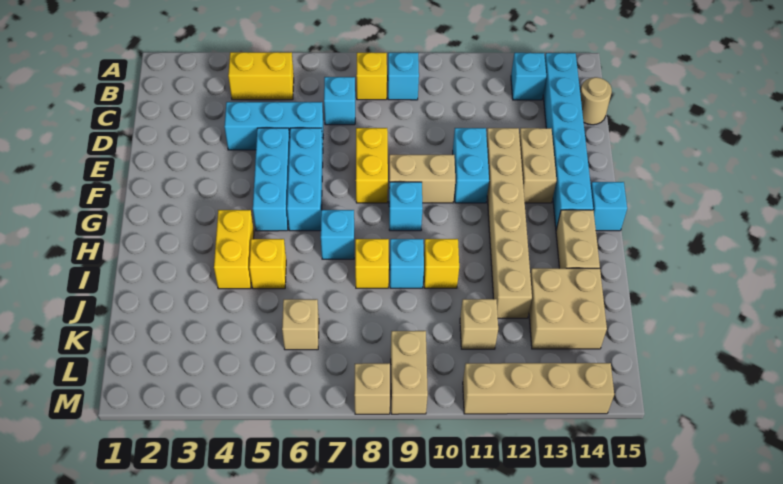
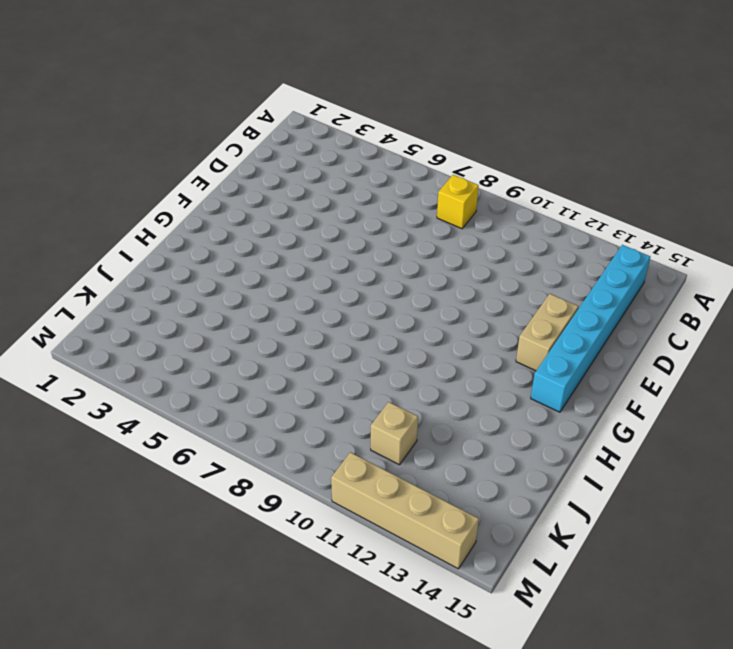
none -> yellow brick B4:B5 level 1
none -> cyan brick B9 level 1
none -> cyan brick B13 level 1
none -> cyan brick C7 level 1

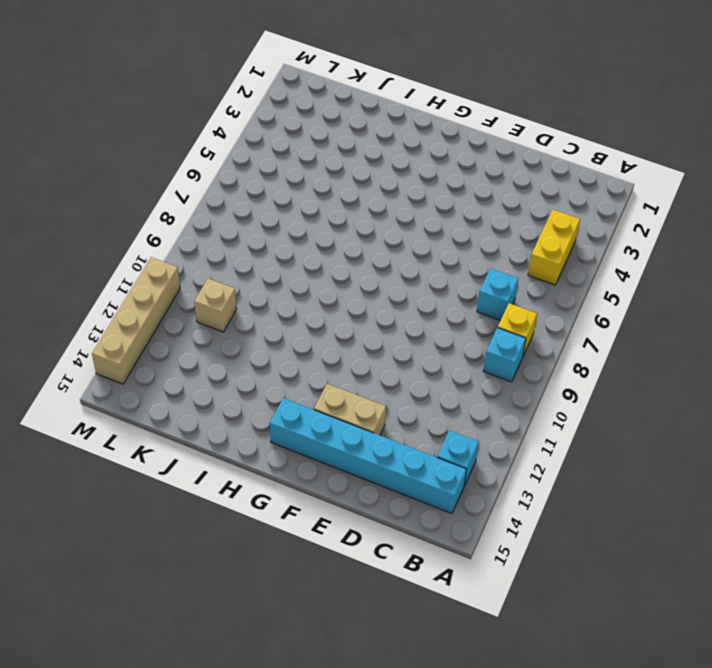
none -> tan round brick C15 level 1
none -> cyan brick D4:D6 level 1
none -> cyan brick E5:G5 level 1
none -> cyan brick E6:G6 level 1

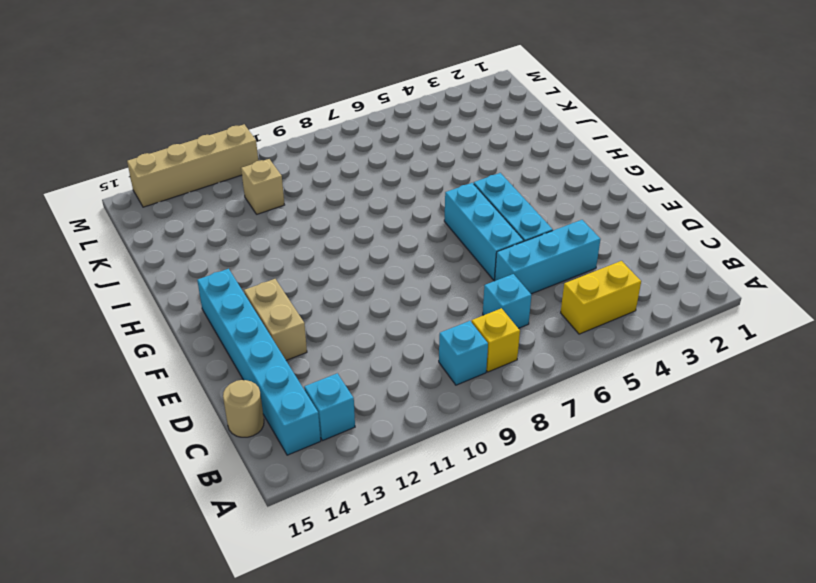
none -> yellow brick E8:F8 level 1
none -> cyan brick E11:F11 level 1
none -> tan brick E12:J12 level 1
none -> tan brick F9:F10 level 1

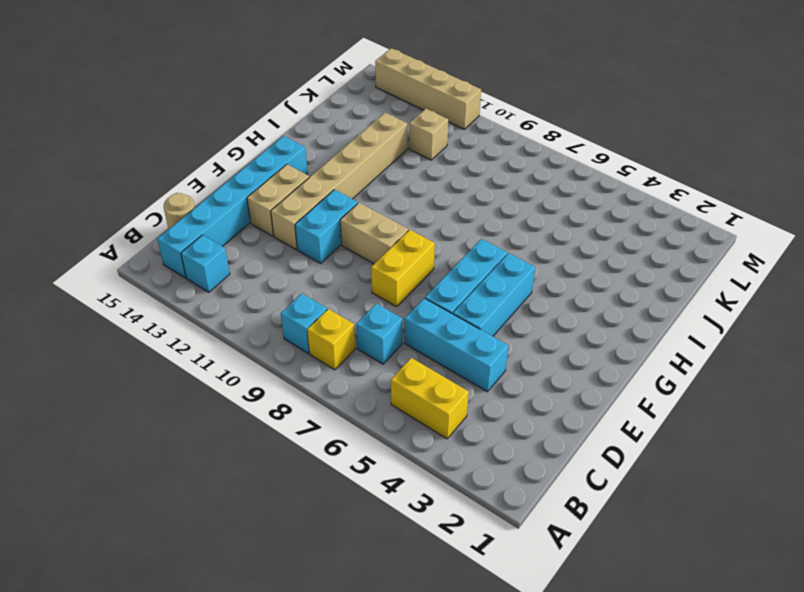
none -> cyan brick G9 level 1
none -> cyan brick G15 level 1
none -> yellow brick H4:I4 level 1
none -> cyan brick H7 level 1

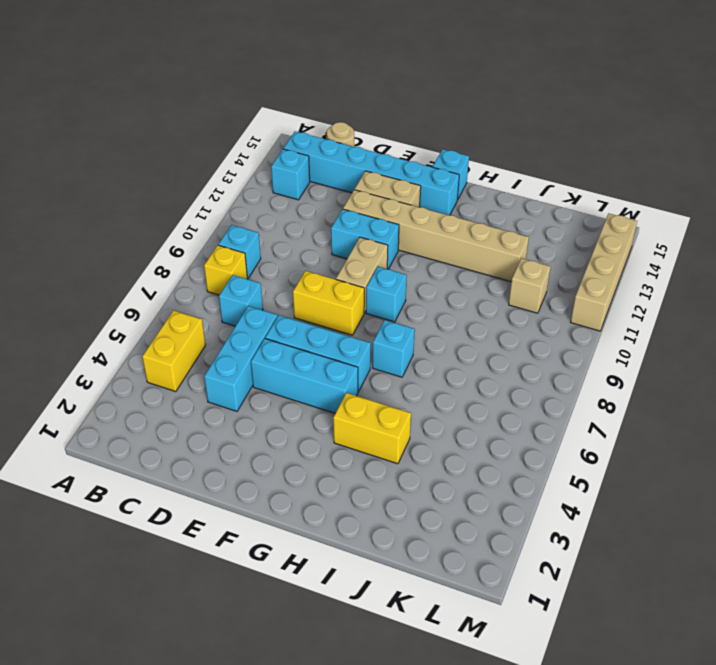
none -> tan brick H14:I14 level 1
none -> yellow brick I5 level 1
none -> yellow brick I8 level 1
none -> cyan brick I9 level 1

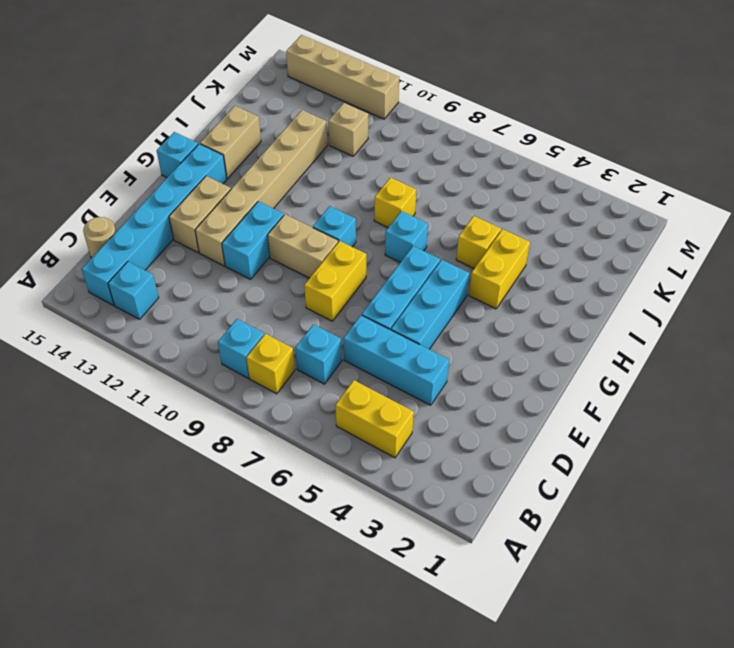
none -> cyan brick I9 level 1
none -> yellow brick I10 level 1
none -> tan brick J13:K14 level 1
none -> tan brick K6 level 1

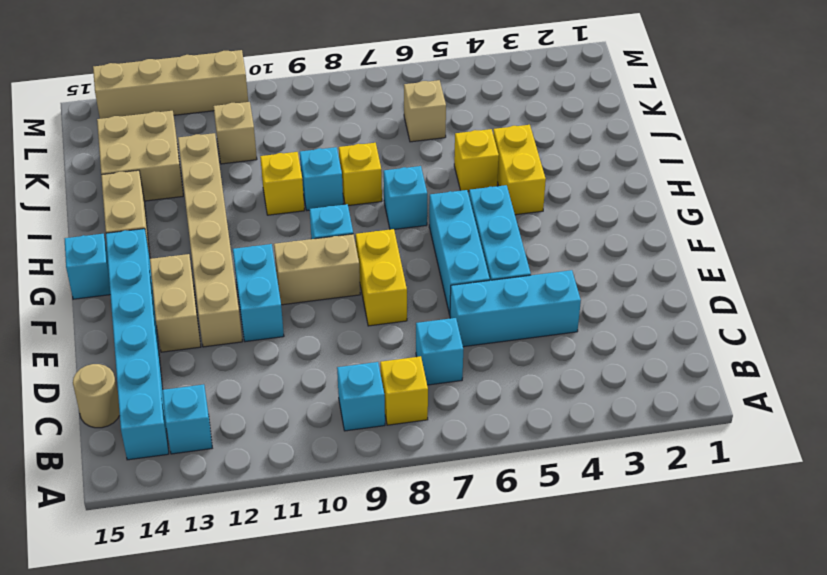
none -> yellow brick B4:B5 level 1
none -> tan brick L9:M9 level 1
none -> tan brick M8 level 1

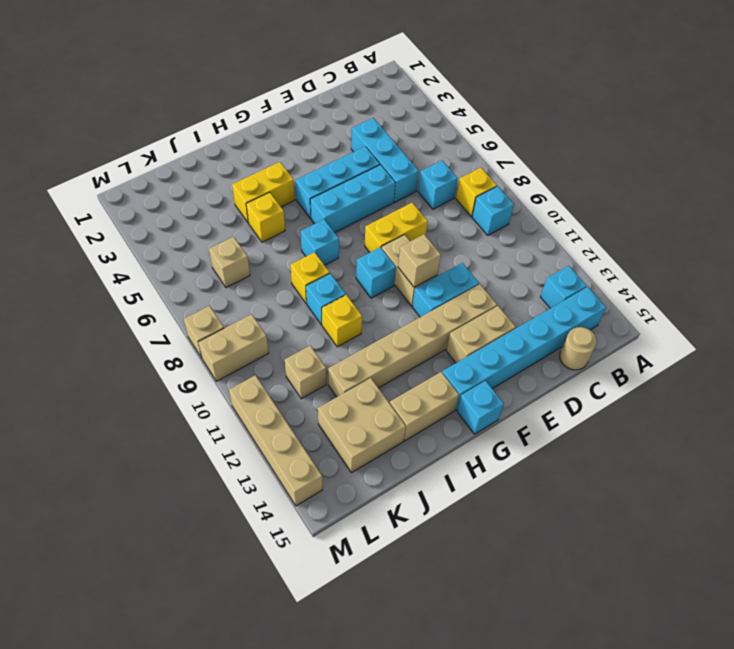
tan brick F10 level 2 -> none
none -> yellow brick B4:B5 level 1

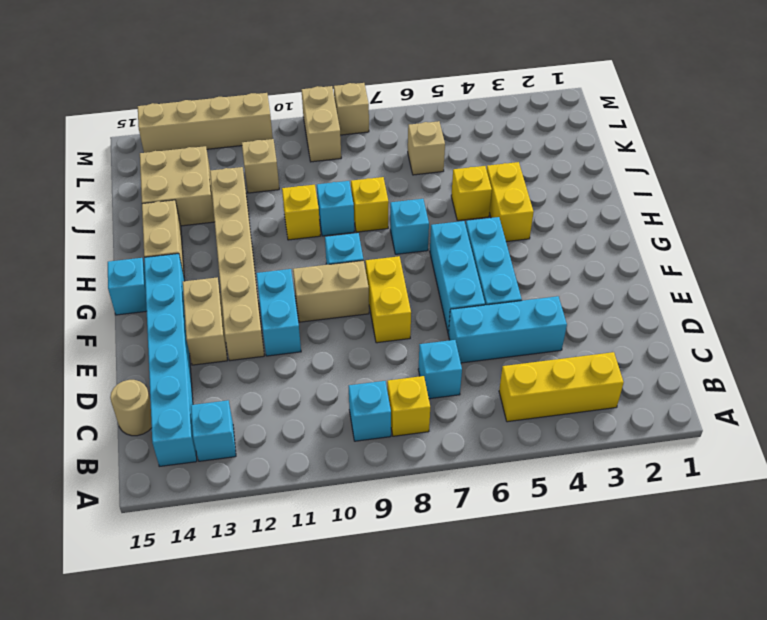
yellow brick B3:B5 level 1 -> yellow brick B4:B5 level 1

